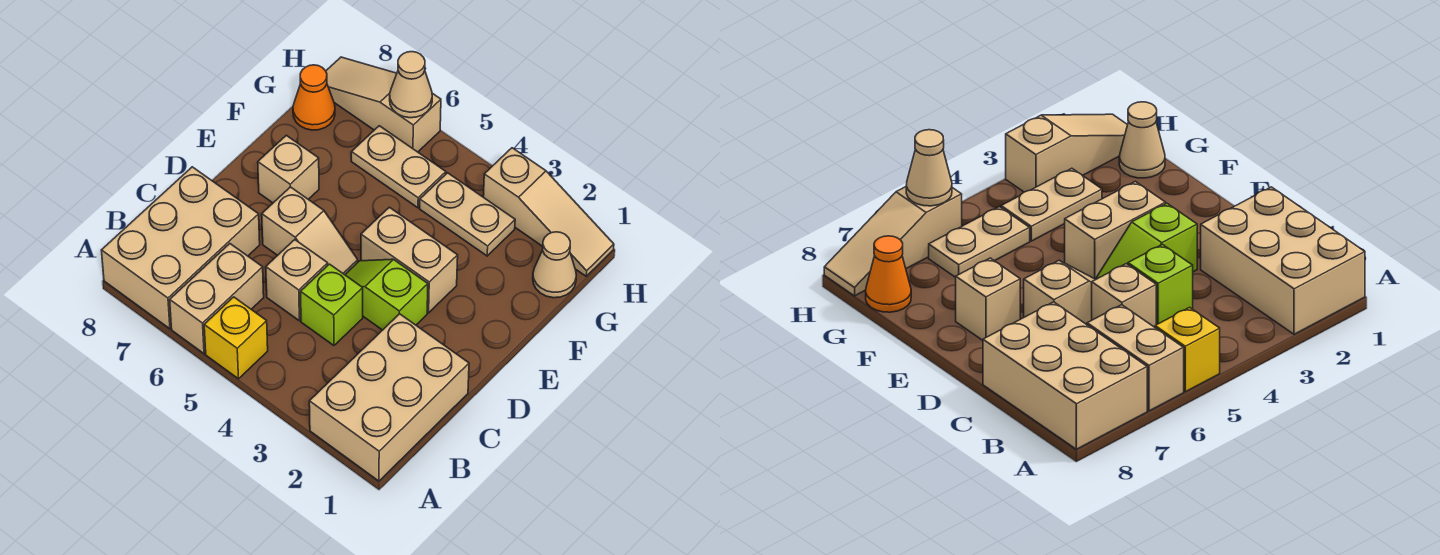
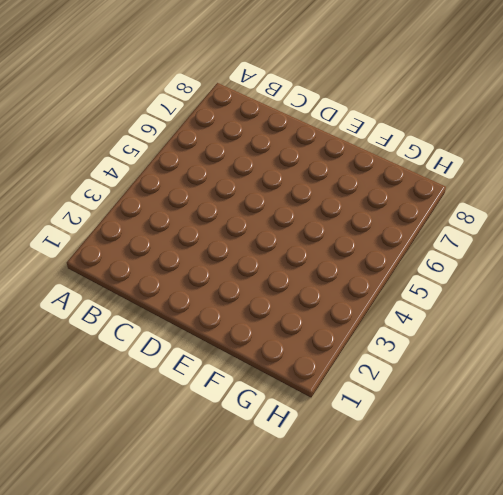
none -> tan brick A1:C2 level 1
none -> yellow brick A5 level 1
none -> tan brick A6:B6 level 1

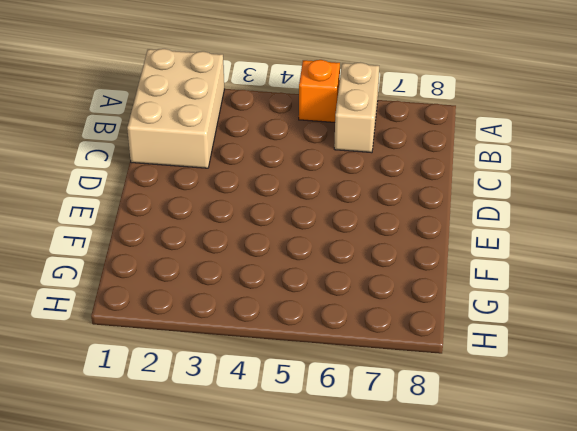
orange brick A5 level 1 -> yellow brick A5 level 1
none -> tan brick A7:C8 level 1
none -> lime brick C4 level 1
none -> tan brick C5 level 1

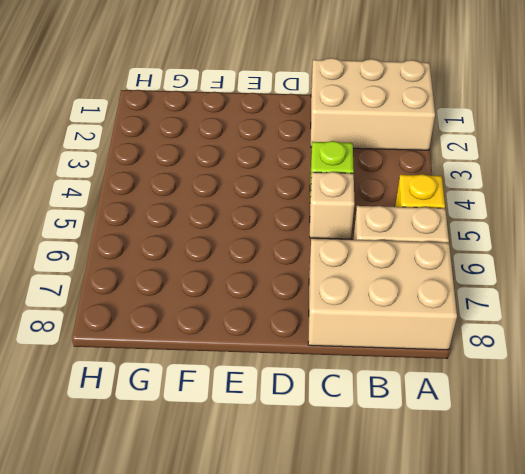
none -> lime slope D3:D4 level 1 top 3
none -> tan slope D5:D6 level 1 top 6
none -> tan brick E3:E4 level 1

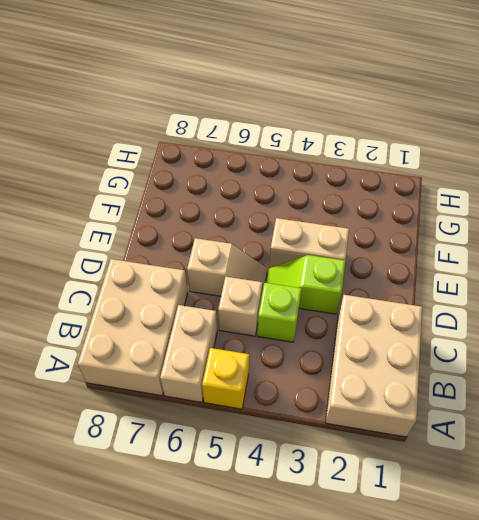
none -> tan brick E7 level 1
none -> tan cone G1 level 1
none -> tan plate G3:G4 level 1

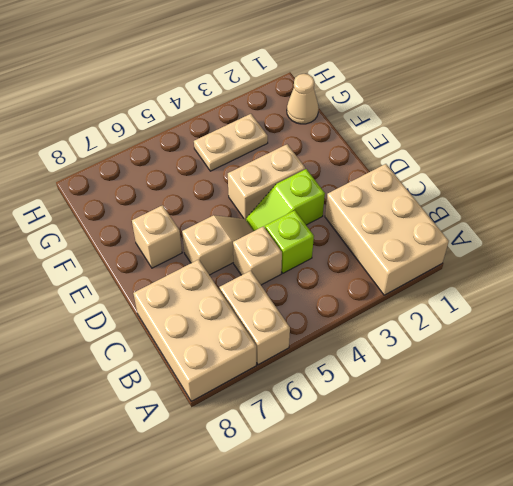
none -> yellow brick A5 level 1
none -> tan plate G5:G6 level 1
none -> orange cone G8 level 1

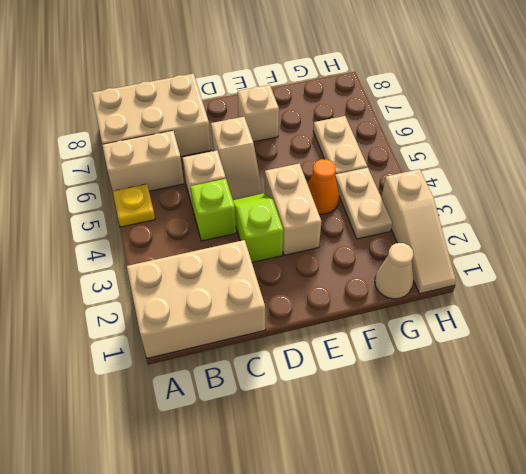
yellow plate A5 level 1 -> yellow brick A5 level 1
orange cone F4 level 1 -> orange cone G8 level 1
none -> tan slope H6:H8 level 1 top 6
none -> tan cone H6 level 2

